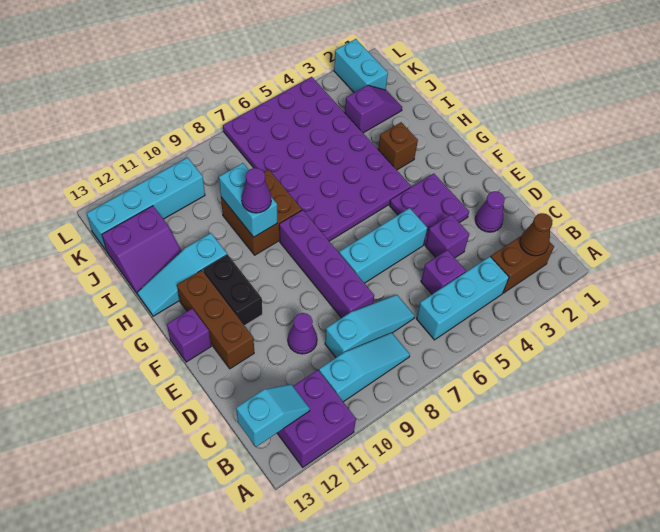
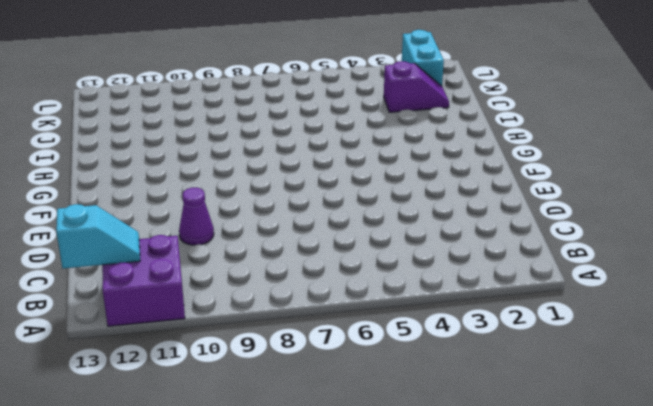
none -> brown brick B2:B3 level 1
none -> cyan brick B4:B6 level 1
none -> cyan slope B8:B10 level 1 top 10

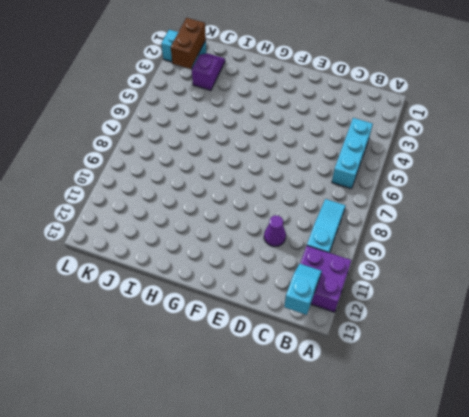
brown brick K2:K3 level 2 -> brown brick B2:B3 level 1
none -> purple brick C5 level 1
none -> cyan slope C7:C9 level 1 top 9
none -> purple cone D2 level 1

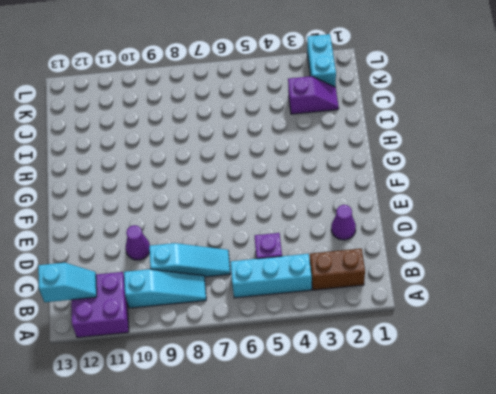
none -> purple brick D4 level 1
none -> purple brick D8:G8 level 1
none -> purple plate E3:F4 level 1

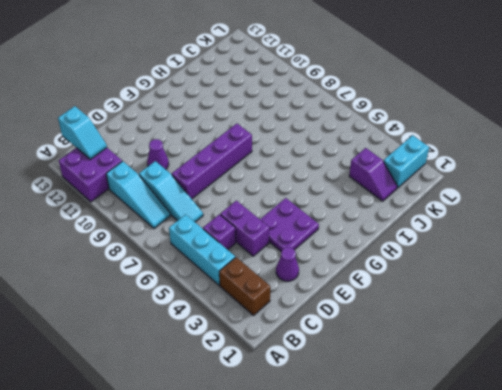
purple brick D4:D5 level 1 -> purple brick D4 level 1
none -> cyan brick E5:E7 level 1
none -> brown brick E12:G12 level 1
none -> black brick F11:G11 level 1

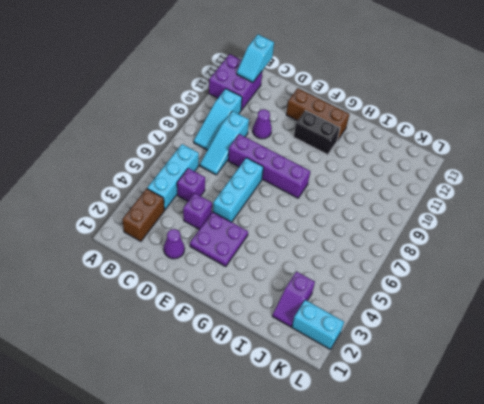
none -> purple brick F13 level 1
none -> purple plate G4:L7 level 1
none -> brown brick H3 level 1

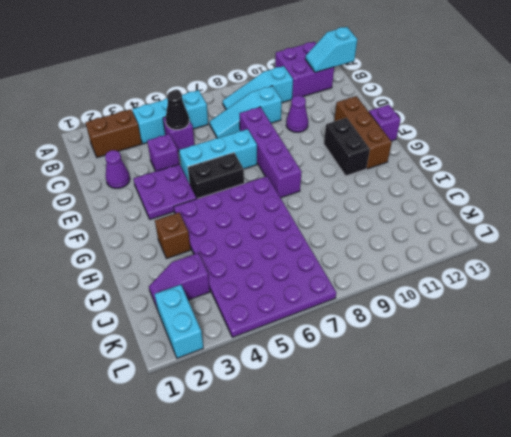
black cone C5 level 2 -> none
black brick F5:F6 level 1 -> none
none -> brown brick H8:I9 level 1
none -> cyan slope H11:H13 level 1 top 11
none -> purple slope I12:J13 level 1 top J

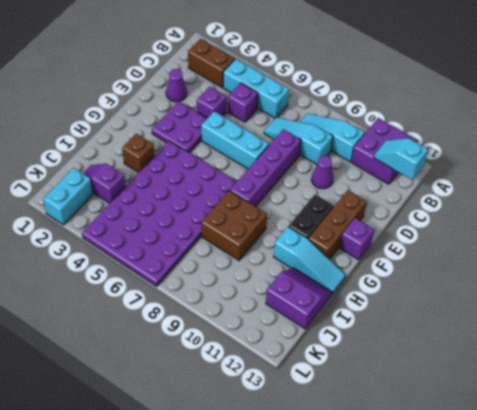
none -> cyan brick K10:K13 level 1
none -> brown cone B2 level 2
none -> cyan brick H9:I9 level 2

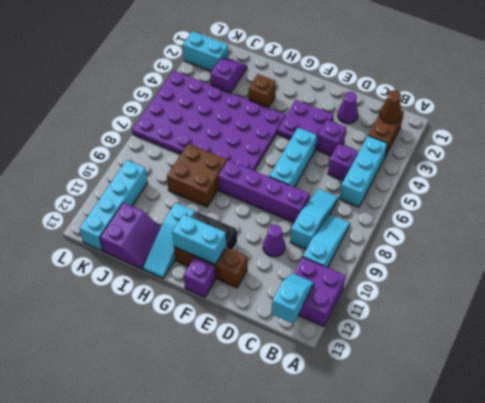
cyan brick F12:G12 level 2 -> cyan brick H9:I9 level 2
none -> purple cone H9 level 3

